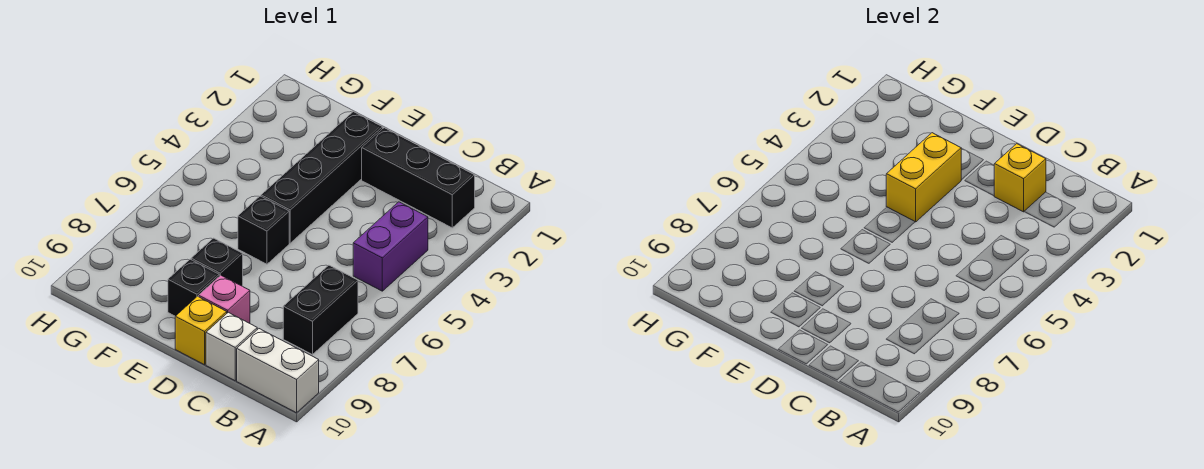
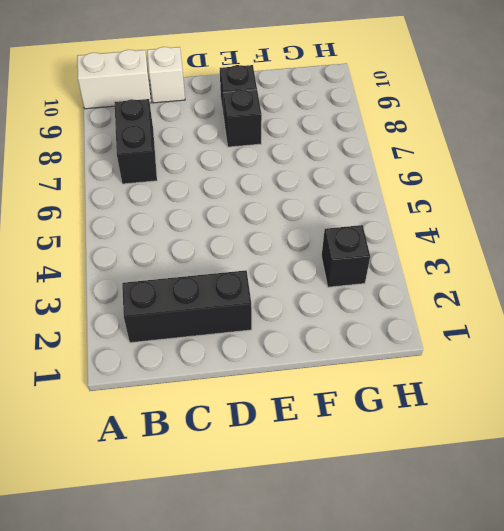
black brick G3 level 1 -> black brick E6 level 1
none -> purple brick B4:B5 level 1
none -> pink brick D9 level 1
none -> yellow brick D10 level 1

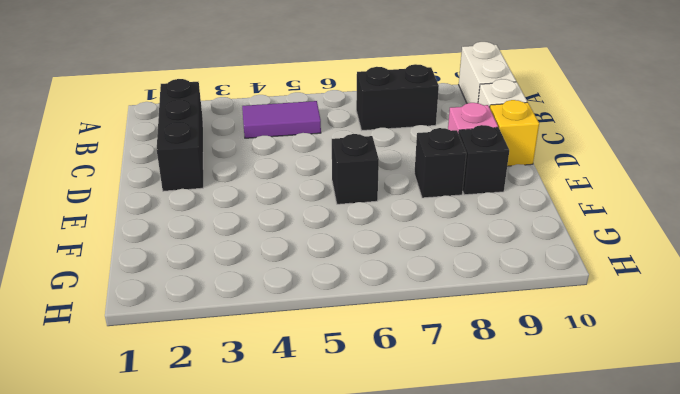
purple tile B4:B5 level 1 -> purple brick B4:B5 level 1
none -> black brick E2:E5 level 1
none -> yellow brick C2 level 2
none -> yellow brick E3:E4 level 2

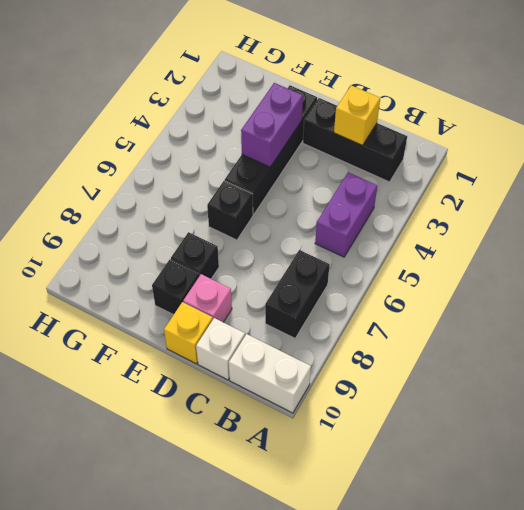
purple brick E3:E4 level 2 -> yellow brick E3:E4 level 2

